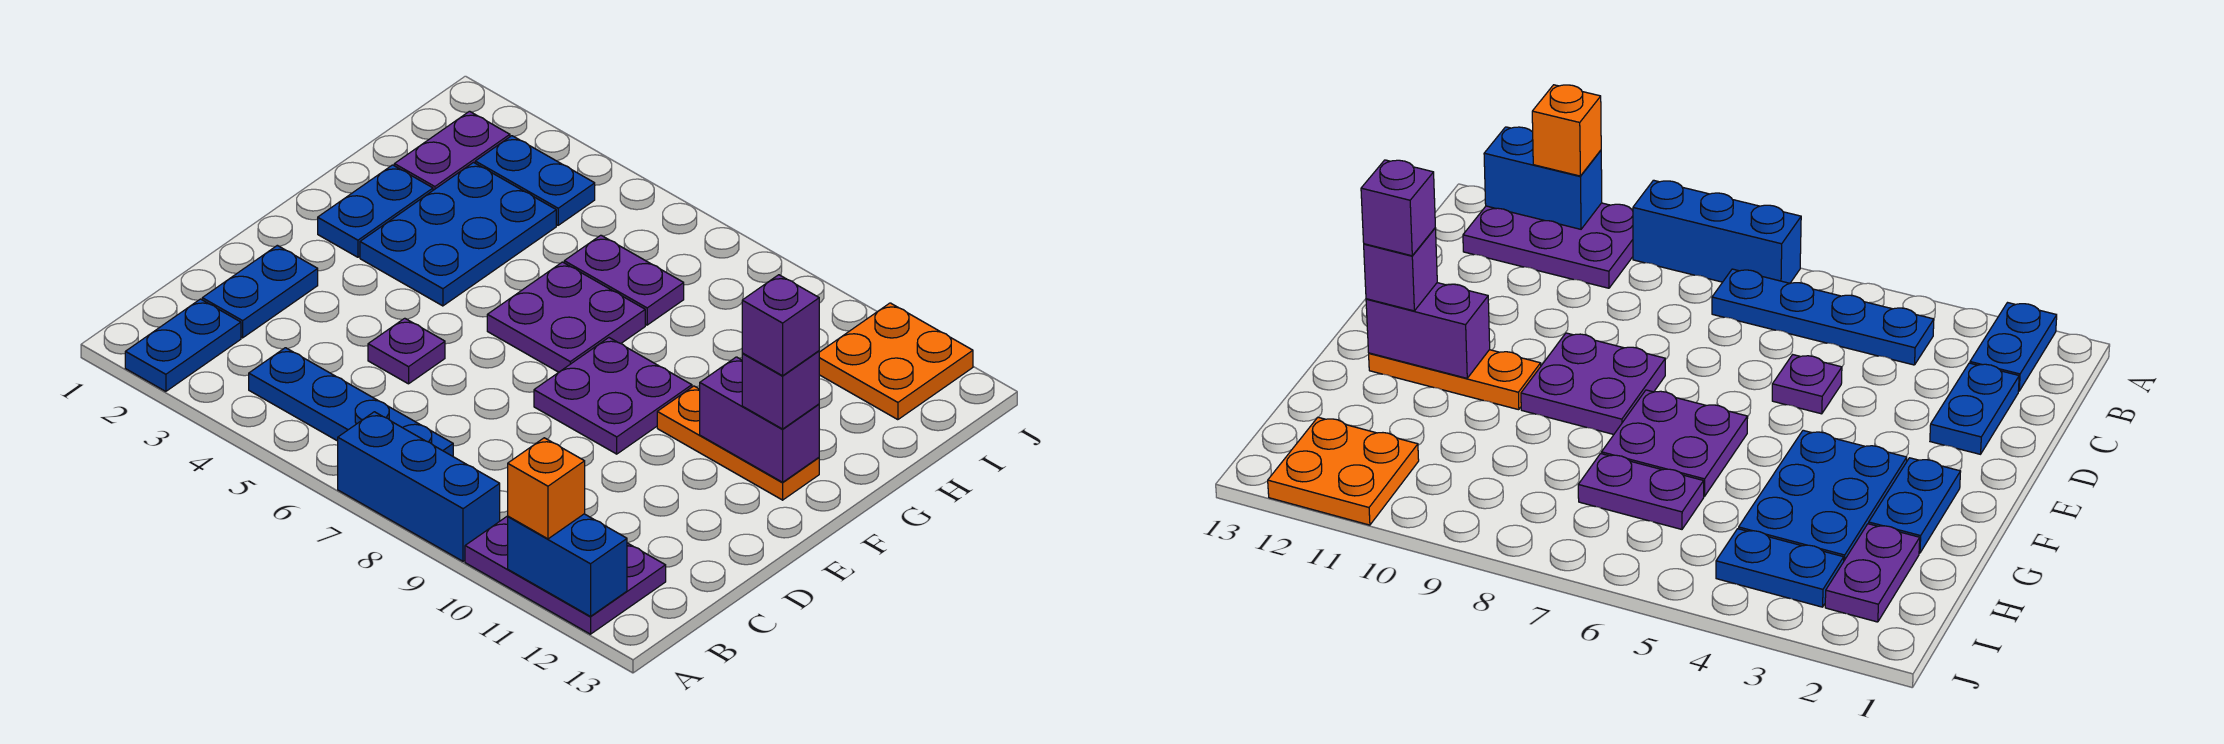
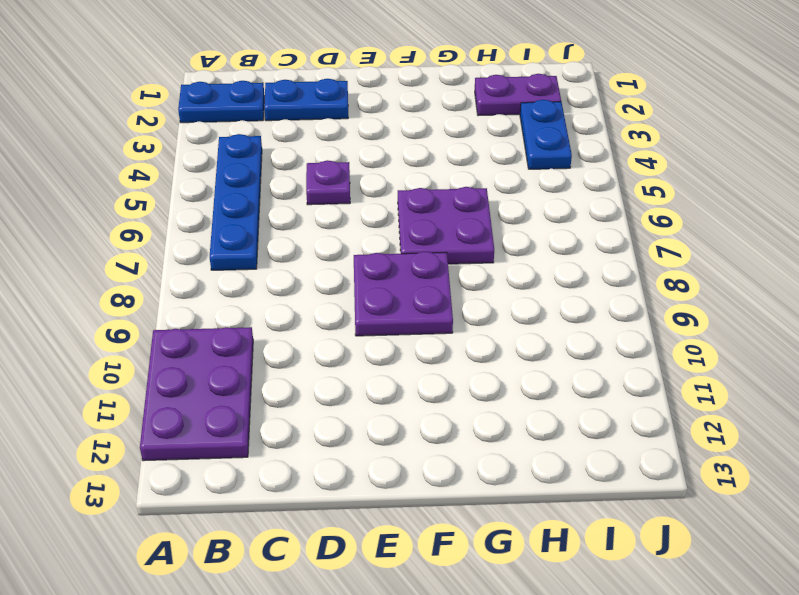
none -> blue brick A7:A9 level 1
none -> blue plate F2:G2 level 1
none -> blue plate F3:H4 level 1

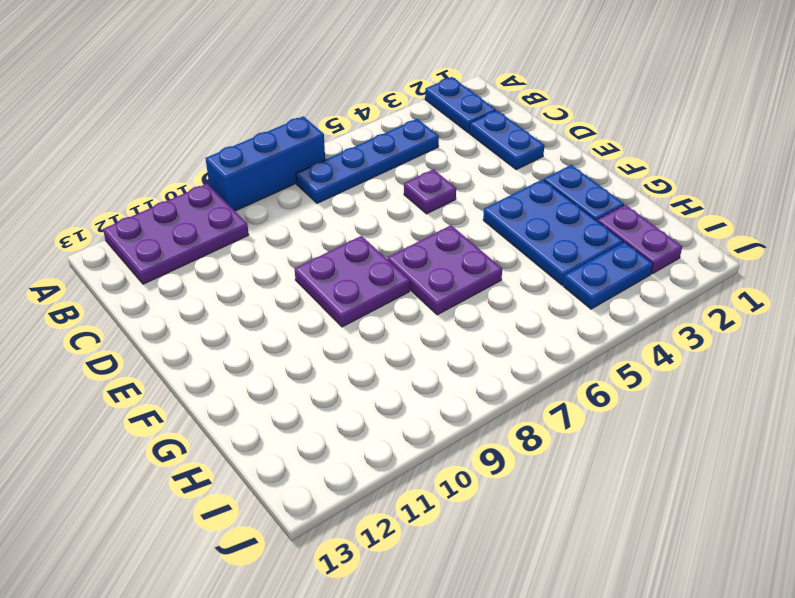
none -> orange plate F10:F12 level 1
none -> purple plate H6:H7 level 1
none -> orange plate I11:J12 level 1

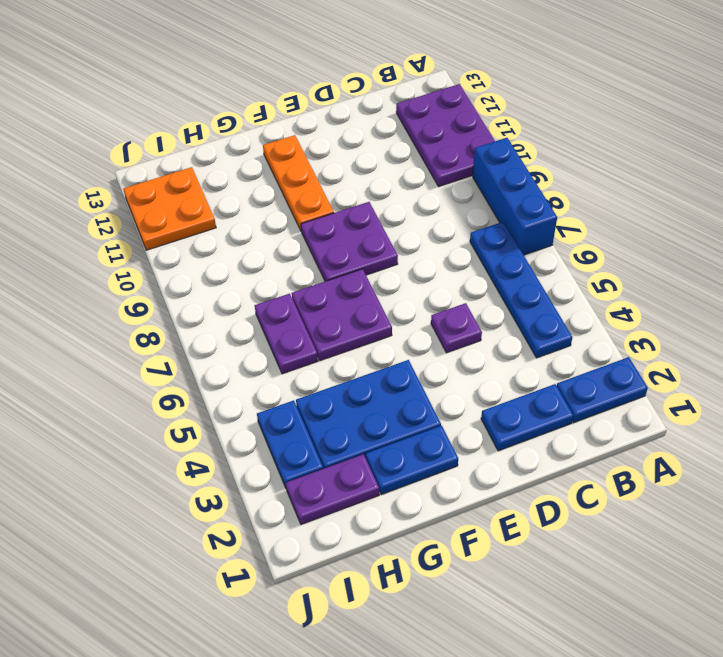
none -> blue brick A11:A12 level 2
none -> purple brick F11:F12 level 2
none -> orange brick A11 level 3

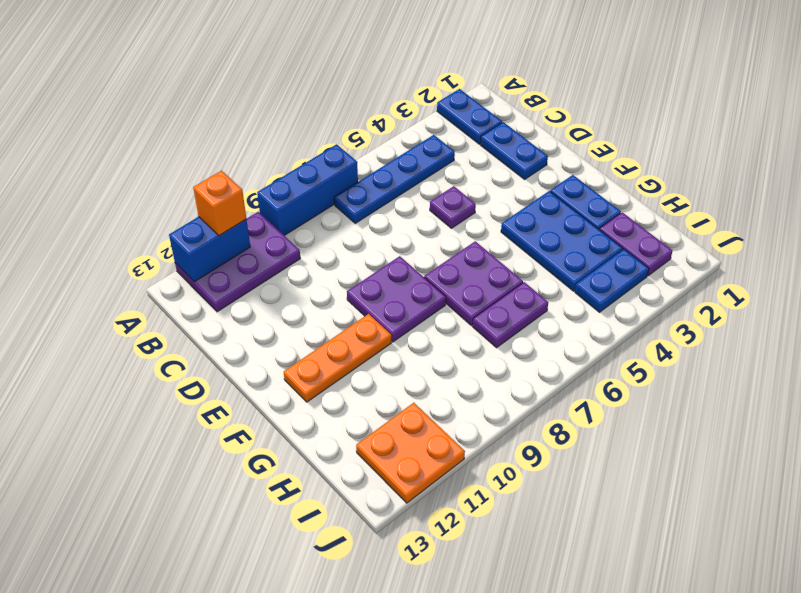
none -> purple brick F11:F12 level 2
none -> purple brick F12 level 3
none -> purple brick F12 level 4

